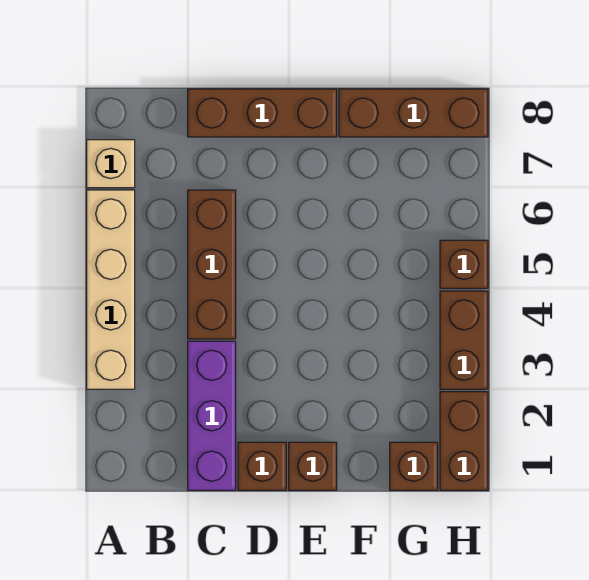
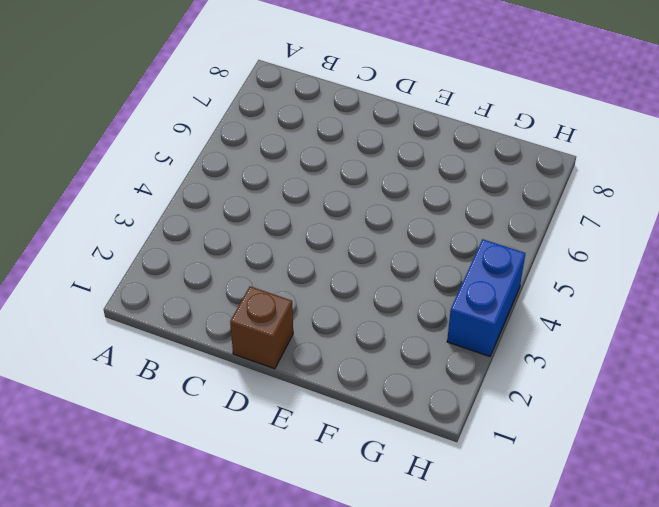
blue brick H3:H4 level 1 -> brown brick H3:H4 level 1
none -> tan brick A3:A6 level 1
none -> tan brick A7 level 1
none -> purple brick C1:C3 level 1

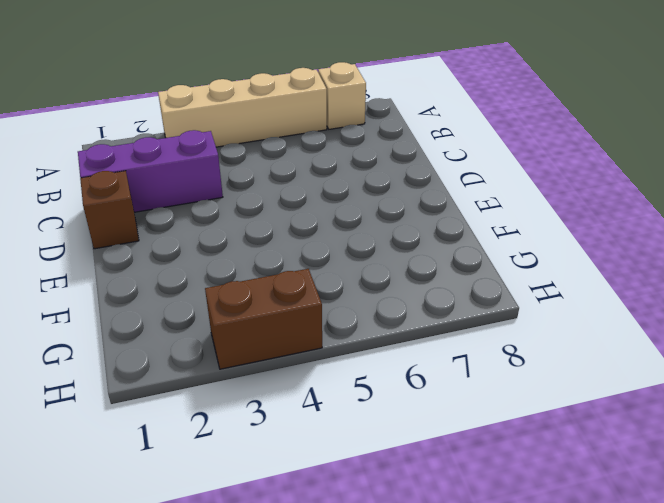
none -> brown brick C4:C6 level 1
none -> brown brick C8:E8 level 1
none -> brown brick E1 level 1

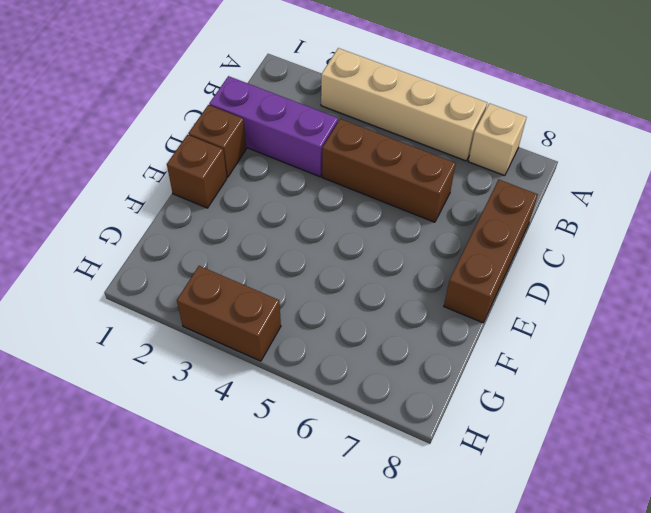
none -> brown brick F8:H8 level 1
none -> brown brick G1 level 1
none -> brown brick H1:H2 level 1

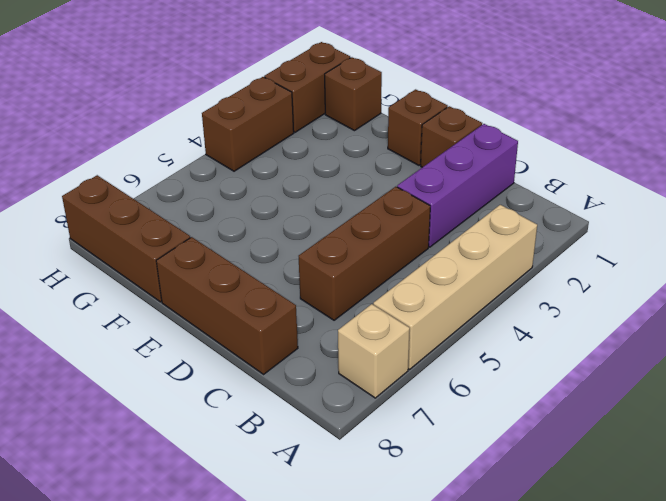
none -> brown brick H5 level 1

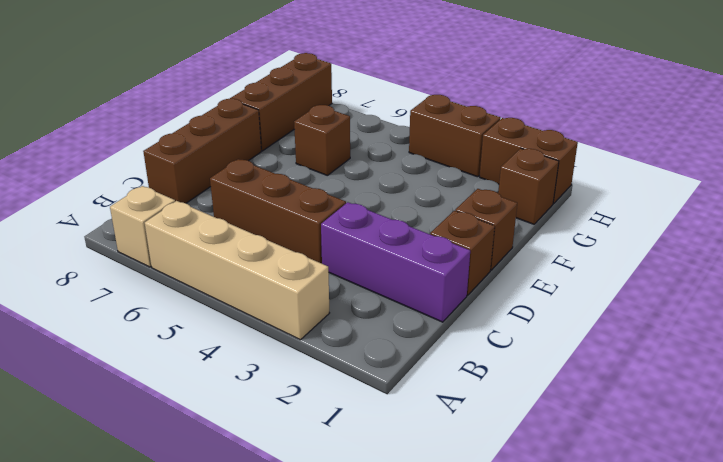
brown brick F6 level 1 -> brown brick H5 level 1

